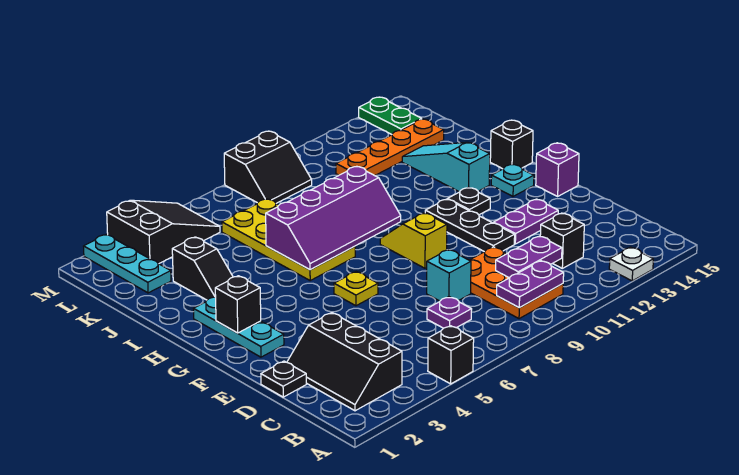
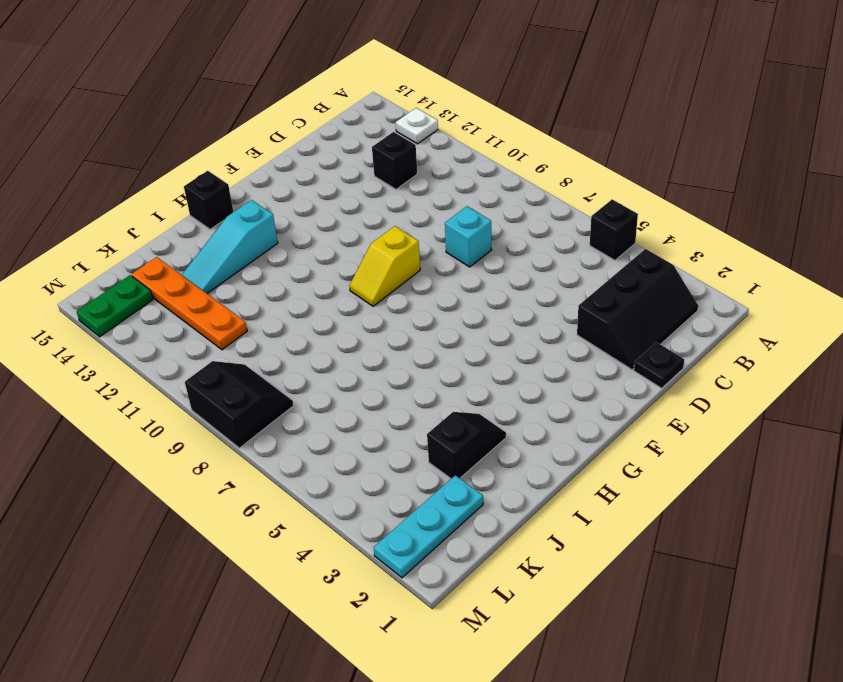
none -> orange plate B9:D10 level 1
none -> purple plate C7 level 1
none -> black plate E11:G11 level 1

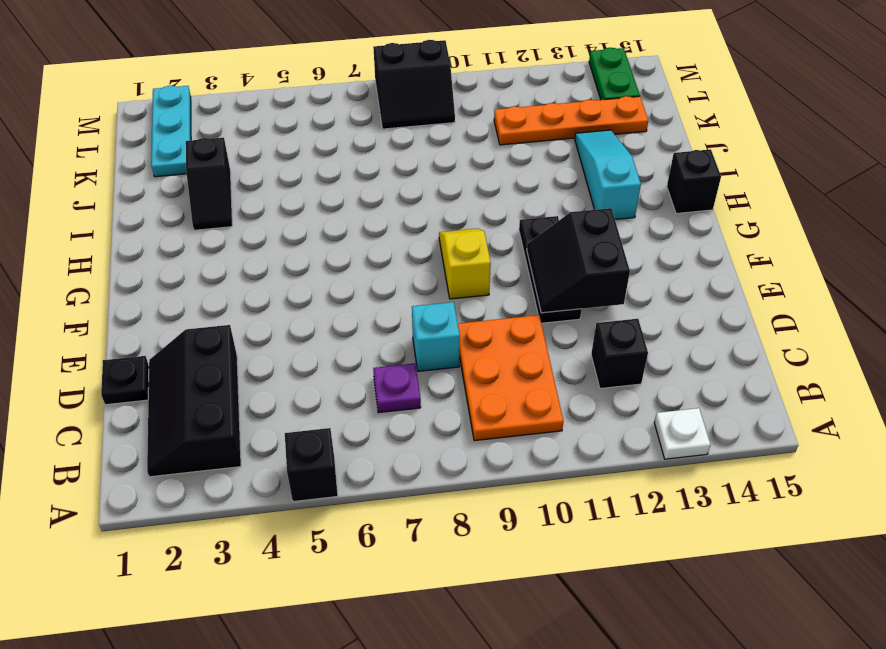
black slope E11:F12 level 2 top 12 -> none
none -> purple plate E12:E13 level 1
none -> cyan plate F2:H2 level 1
none -> yellow plate F6 level 1

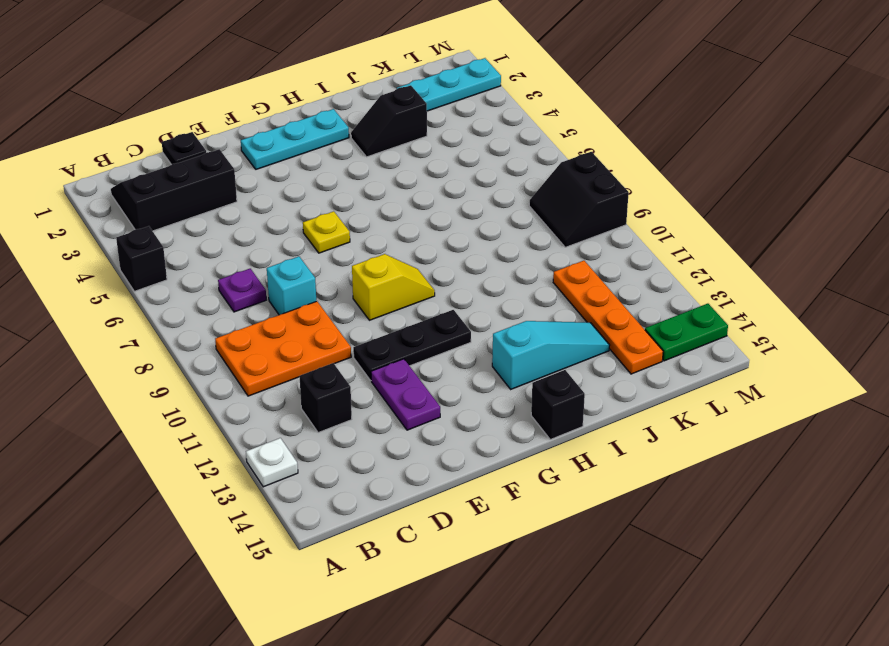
none -> purple brick F15 level 1
none -> black plate G12 level 1
none -> cyan plate G14 level 1

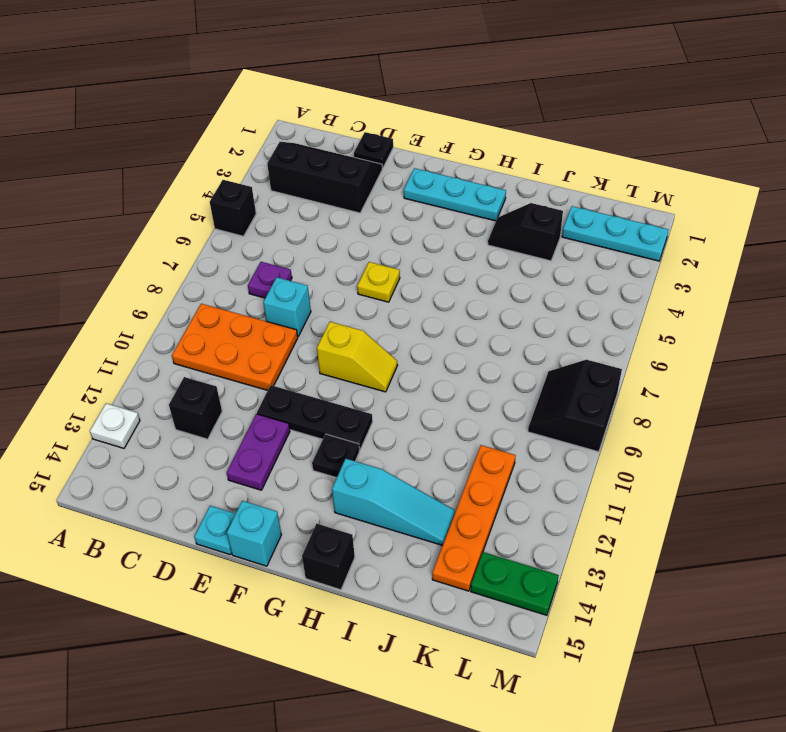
cyan plate E15 level 1 -> cyan plate G14 level 1
cyan brick F15 level 1 -> purple brick F15 level 1
none -> yellow plate H6:K7 level 1
none -> black slope L3:M5 level 1 top 3
none -> purple plate B9:B10 level 2

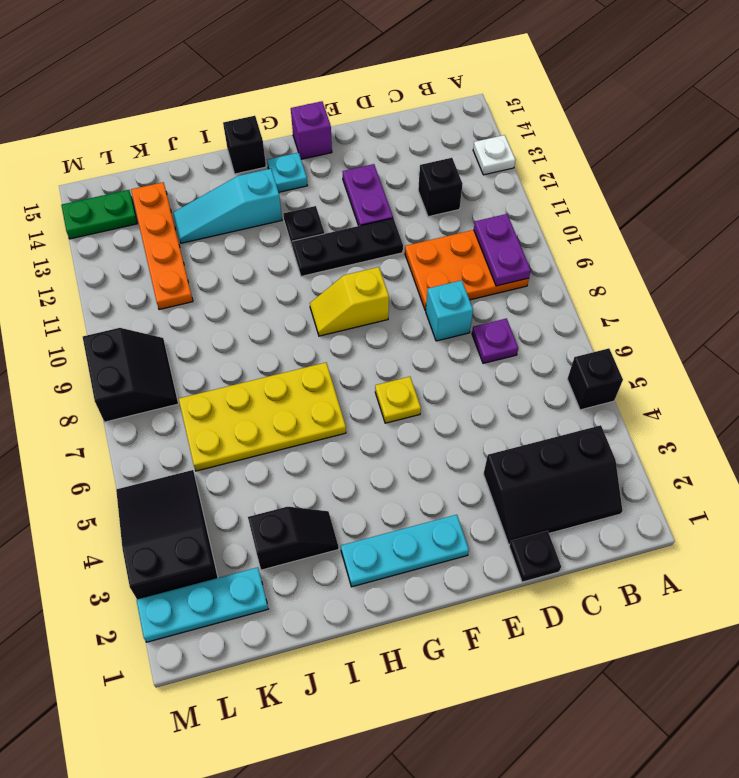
none -> purple plate C10:C11 level 2
none -> black brick G2 level 2
none -> purple slope H6:I9 level 2 top I

